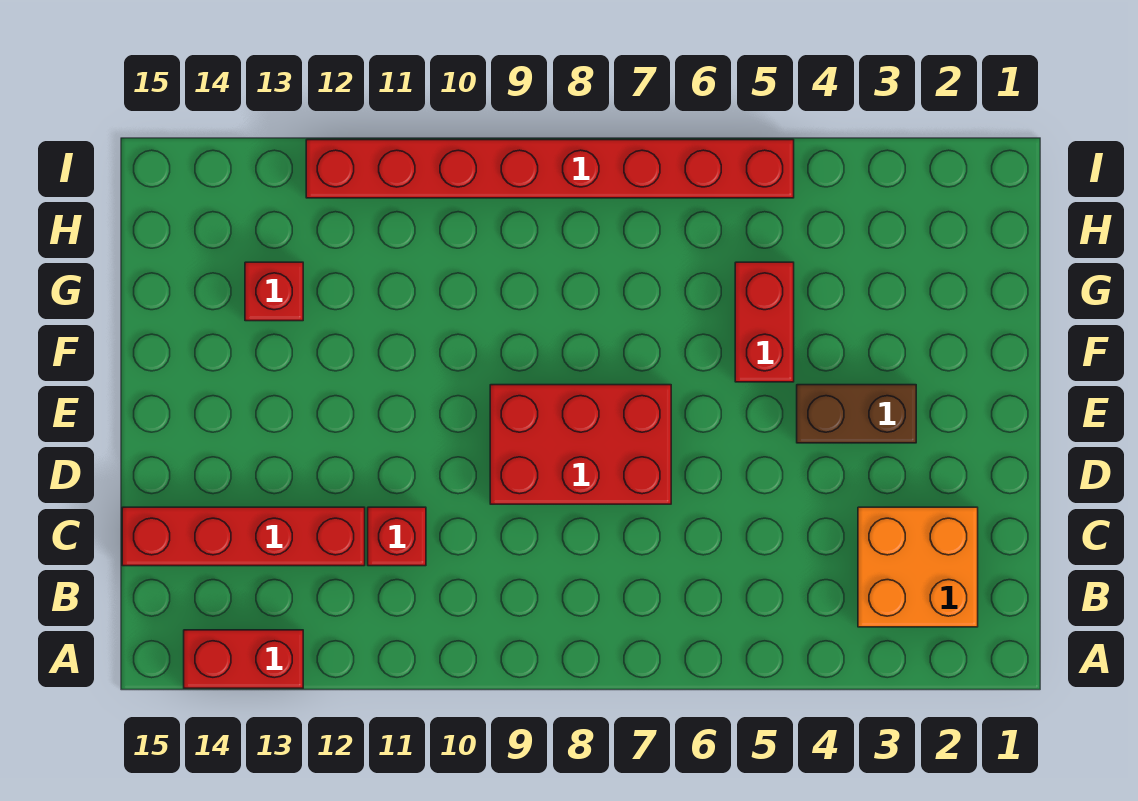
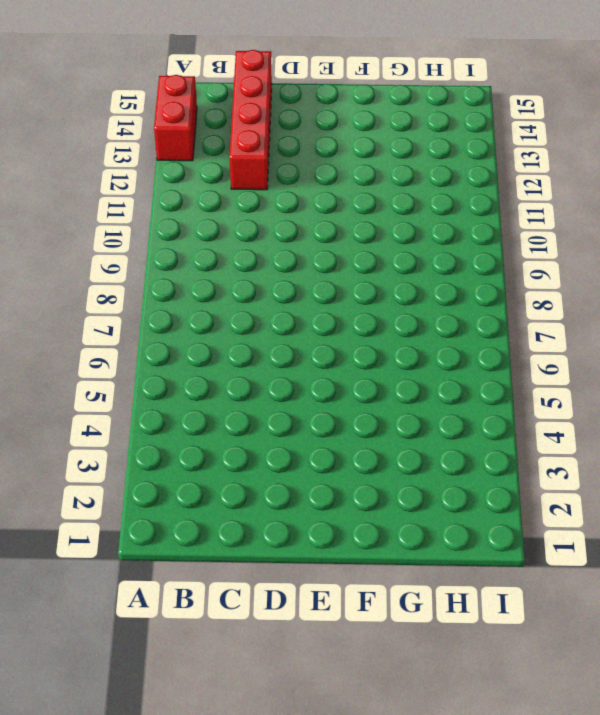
none -> orange brick B2:C3 level 1
none -> red brick C11 level 1

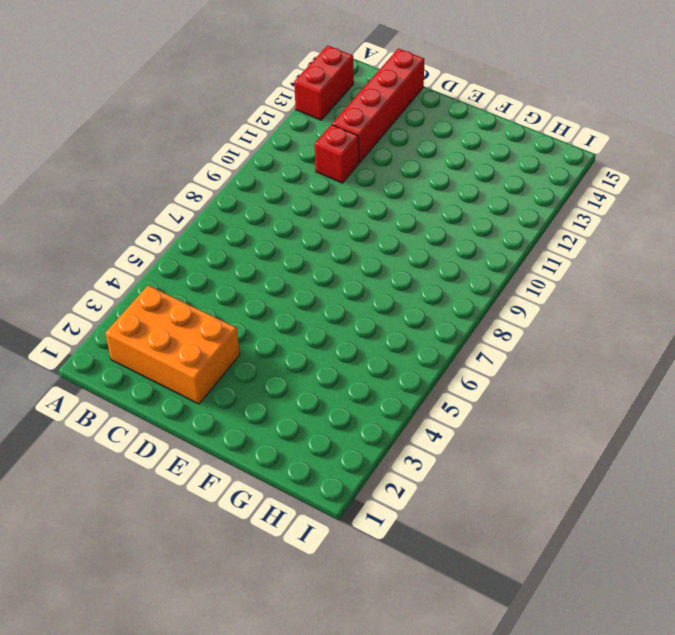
orange brick B2:D3 level 1 -> orange brick B2:C3 level 1
none -> red brick D7:E9 level 1
none -> brown brick E3:E4 level 1

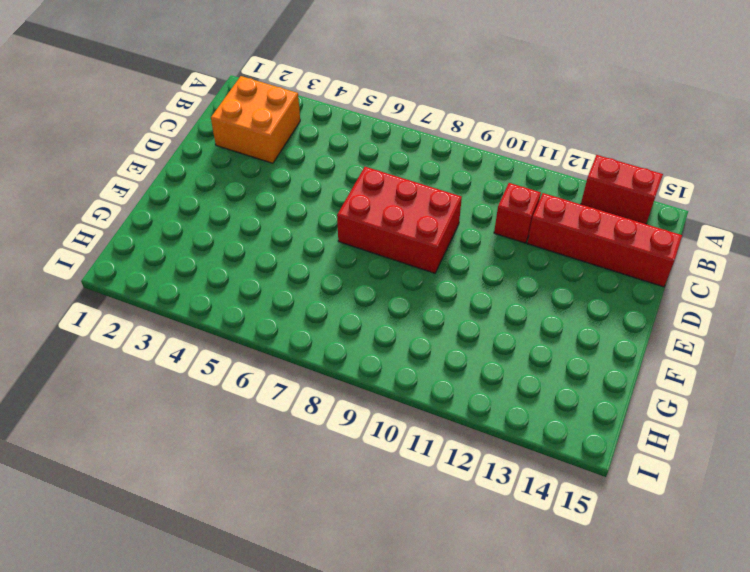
none -> brown brick E3:E4 level 1
none -> red brick F5:G5 level 1

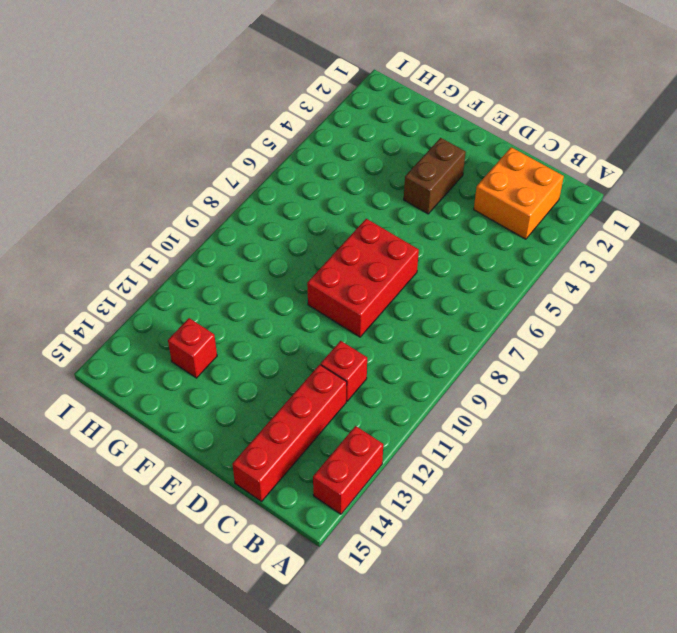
none -> red brick F5:G5 level 1
none -> red brick I5:I12 level 1

